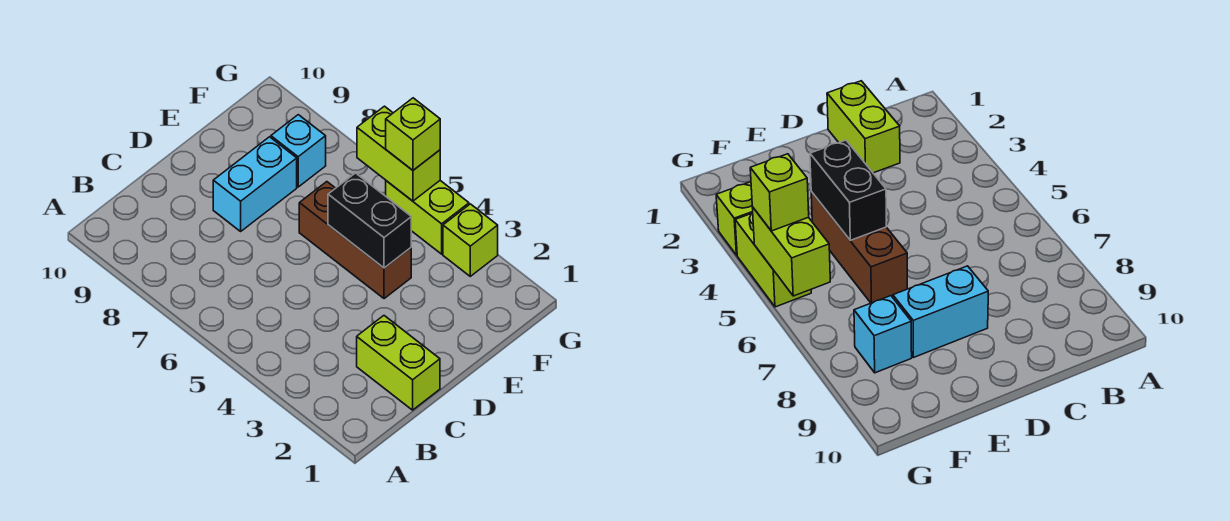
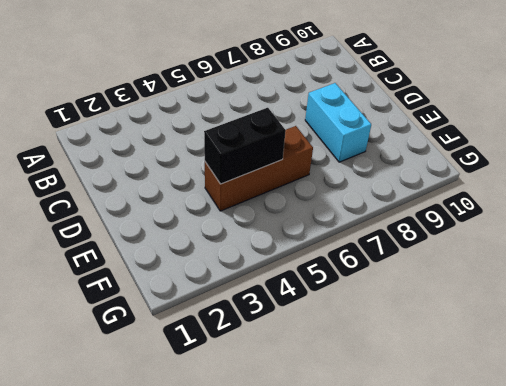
none -> lime brick C1:C2 level 1
none -> cyan brick F8 level 1

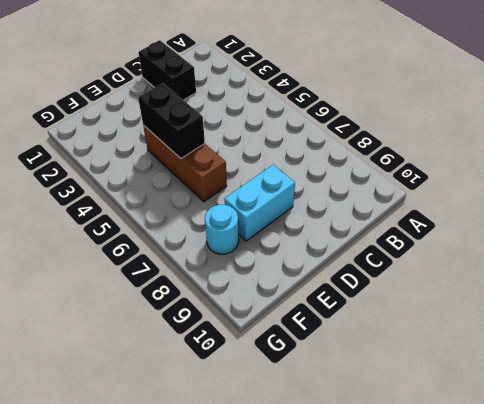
black brick C1:C2 level 1 -> lime brick C1:C2 level 1
cyan round brick F8 level 1 -> cyan brick F8 level 1
none -> lime brick G3 level 1
none -> lime brick G4:G5 level 1

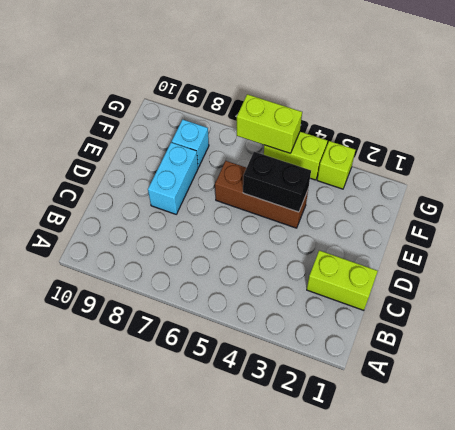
none -> lime brick G5 level 3

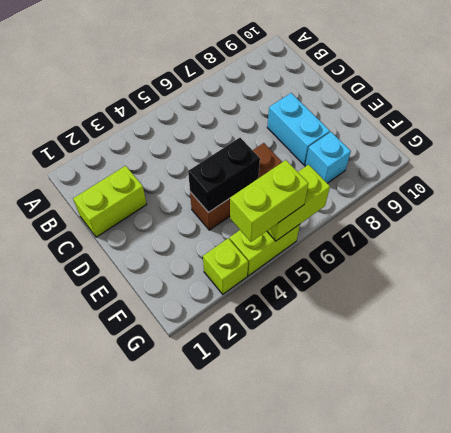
lime brick G4:G5 level 3 -> lime brick G5 level 3

